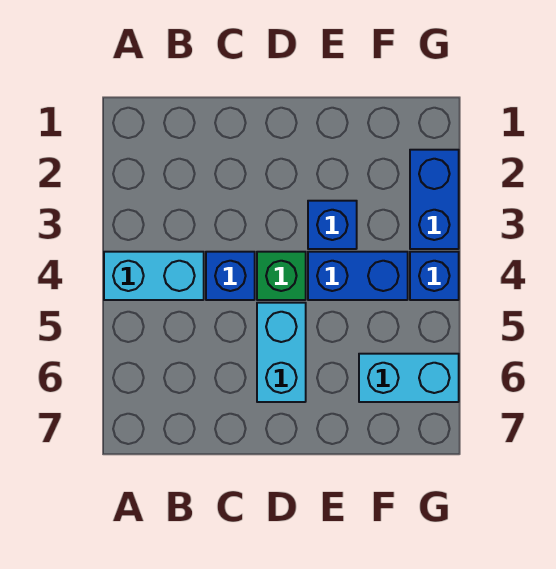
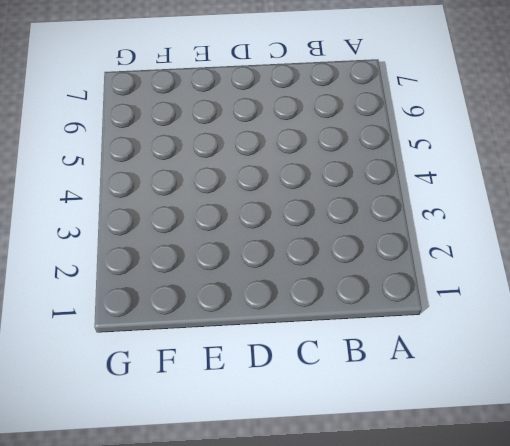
none -> cyan brick A4:B4 level 1
none -> blue brick C4 level 1

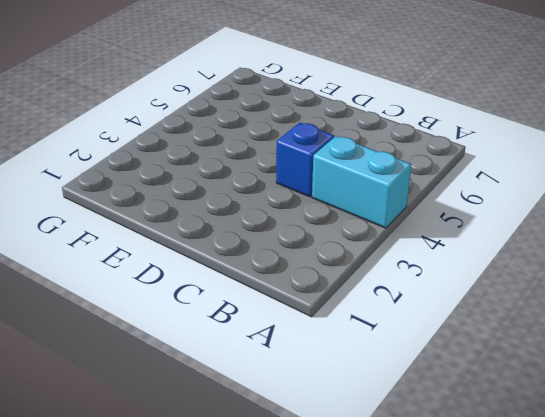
none -> green brick D4 level 1
none -> cyan brick D5:D6 level 1

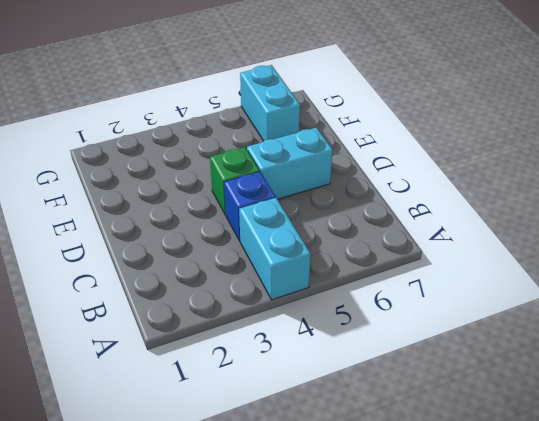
none -> blue brick E3 level 1
none -> blue brick E4:F4 level 1

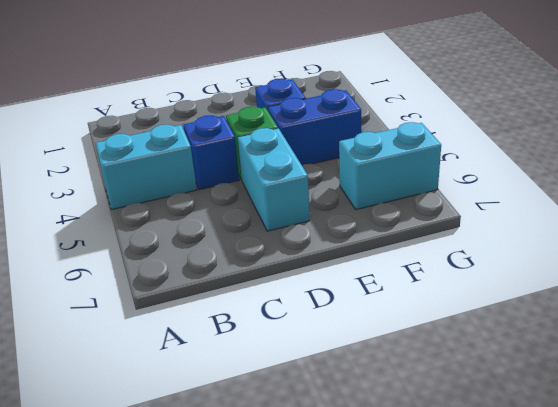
none -> blue brick G2:G3 level 1
none -> blue brick G4 level 1

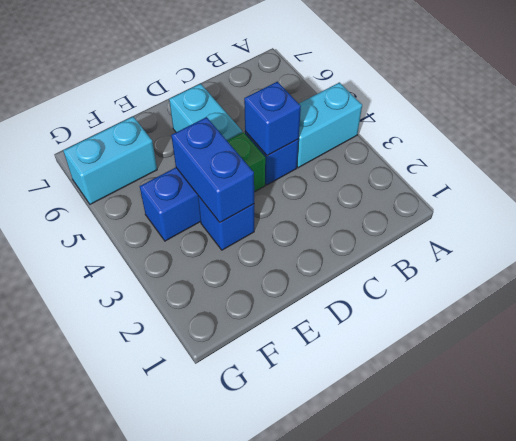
blue brick C4 level 2 -> blue brick G4 level 1
blue brick E3:E4 level 2 -> blue brick G2:G3 level 1

